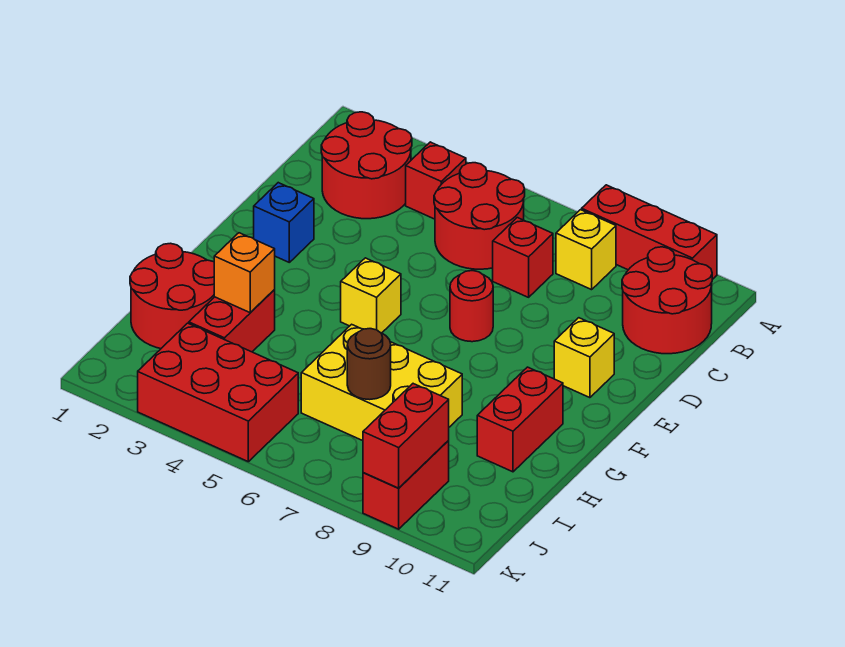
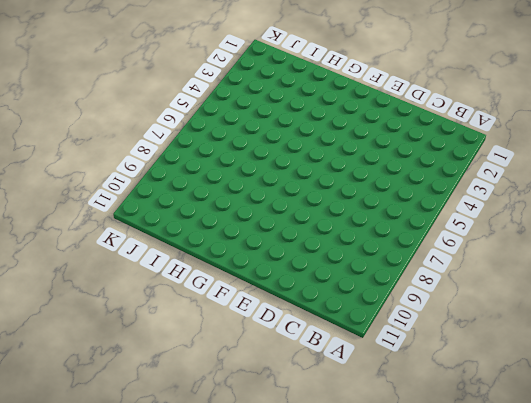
none -> red brick A8:A10 level 1
none -> red round brick B2:C3 level 1
none -> red brick B4 level 1

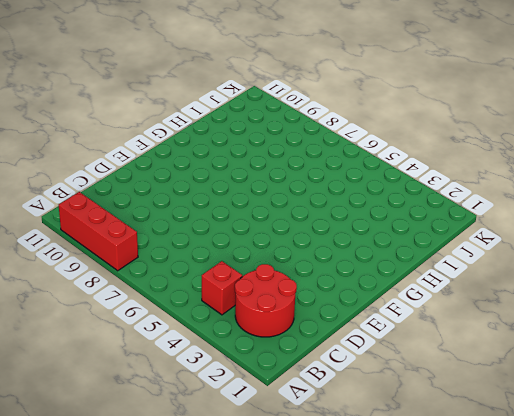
none -> red round brick B5:C6 level 1
none -> yellow brick B8 level 1
none -> red round brick B10:C11 level 1

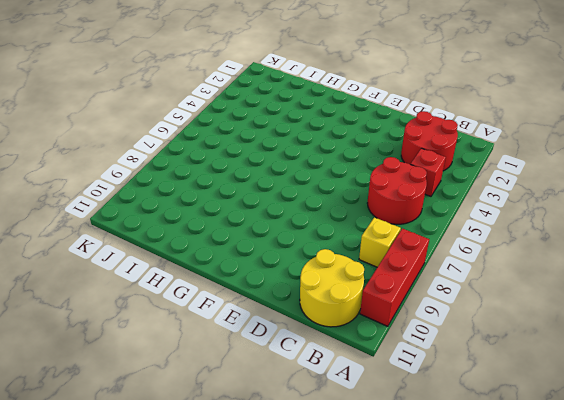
yellow round brick B10:C11 level 1 -> red round brick B10:C11 level 1
none -> red brick C7 level 1
none -> blue brick E2 level 1
none -> red round brick E7 level 1

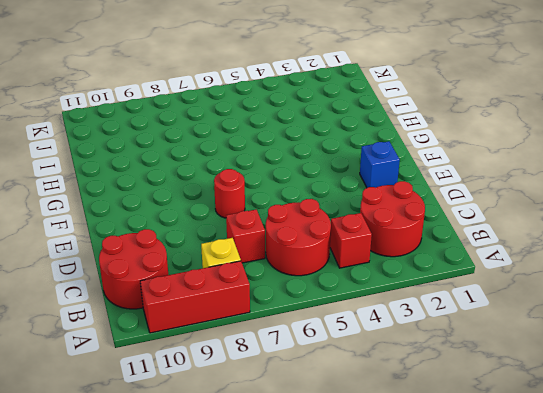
none -> yellow brick E10 level 1
none -> yellow brick F5 level 1
none -> red brick G10:H10 level 1

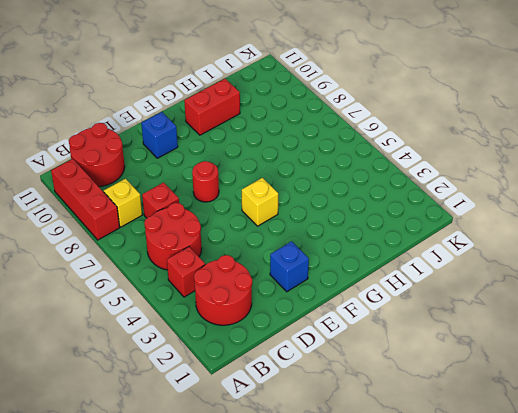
blue brick E10 level 1 -> yellow brick E10 level 1
none -> red round brick H1:I2 level 1
none -> red brick H3:I3 level 1
none -> yellow brick H6:I8 level 1

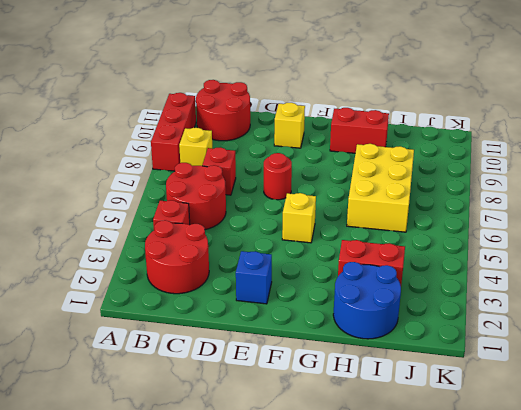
blue round brick H1:I2 level 1 -> red round brick H1:I2 level 1
none -> red brick J3:K5 level 1
none -> red brick J9:K9 level 1
none -> orange brick H3 level 2

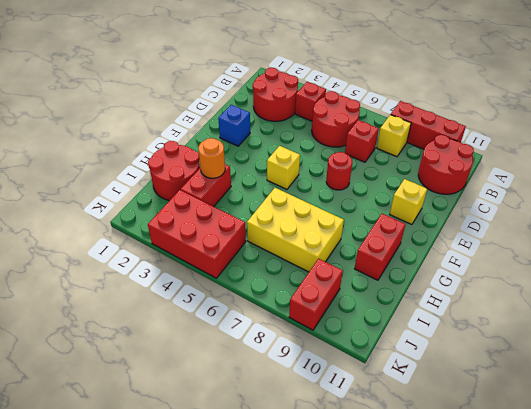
orange round brick H3 level 2 -> orange brick H3 level 2
none -> brown round brick I7 level 2
none -> red brick J9:K9 level 2

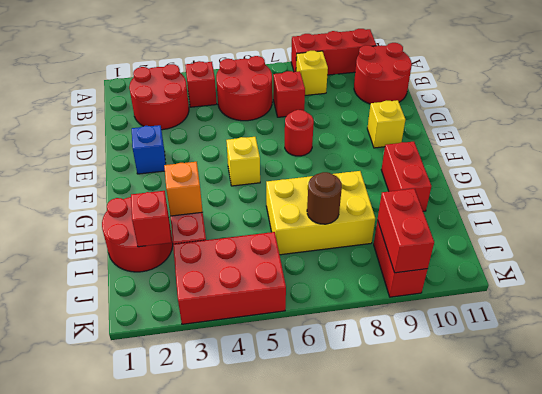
red brick I2 level 2 -> none

